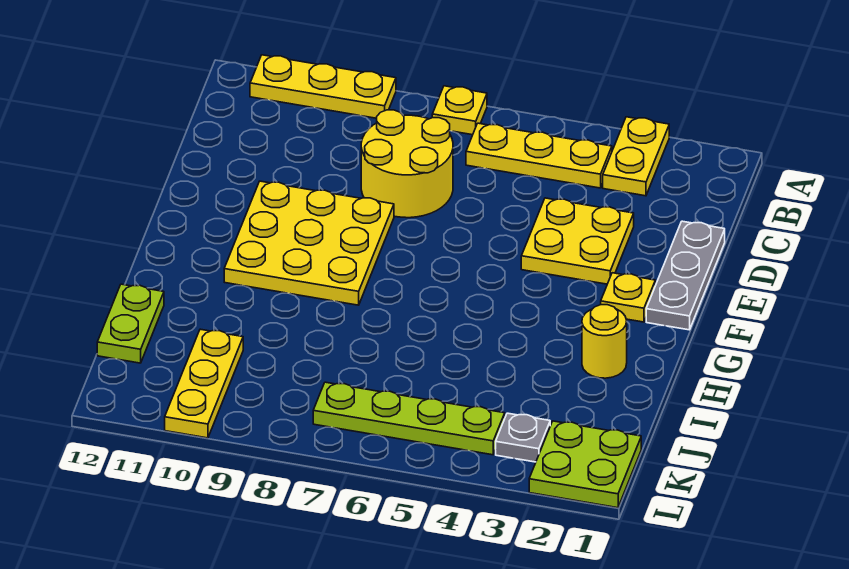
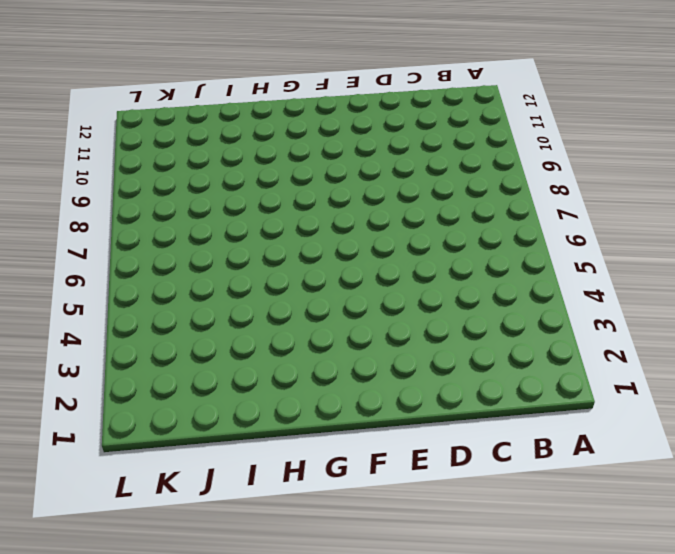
none -> yellow plate A3:B3 level 1
none -> yellow plate A7 level 1
none -> yellow plate A9:A11 level 1

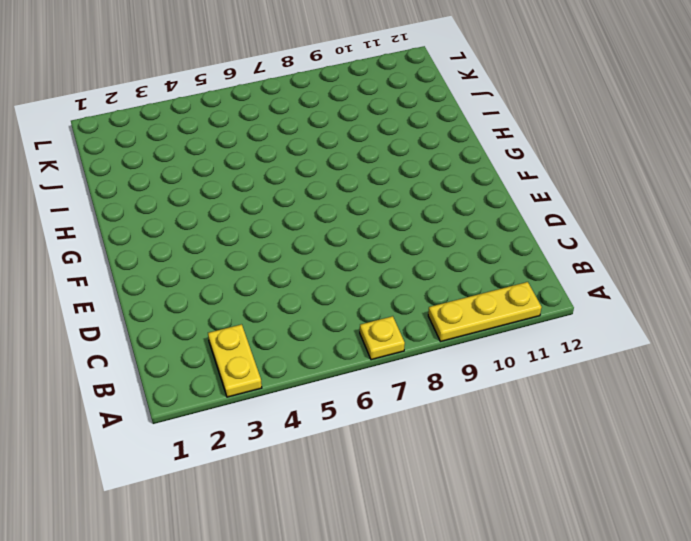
none -> yellow plate B4:B6 level 1
none -> yellow round brick C7:D8 level 1
none -> grey plate D1:F1 level 1

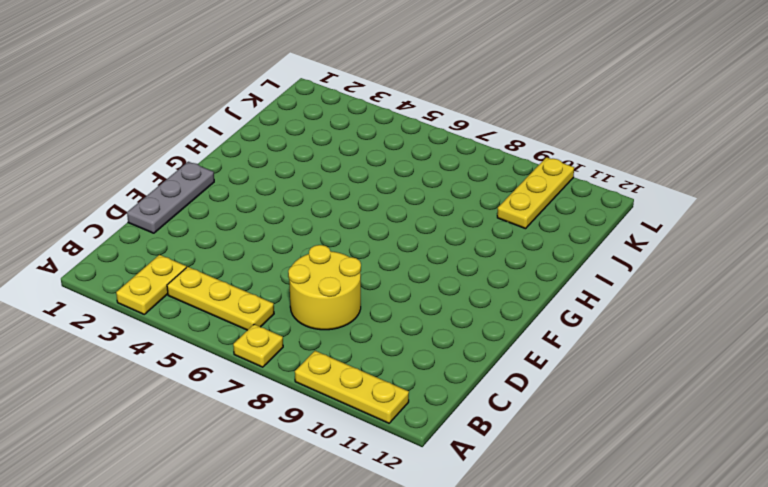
none -> yellow plate D3:E4 level 1
none -> yellow plate E8:G10 level 1
none -> yellow plate F2 level 1

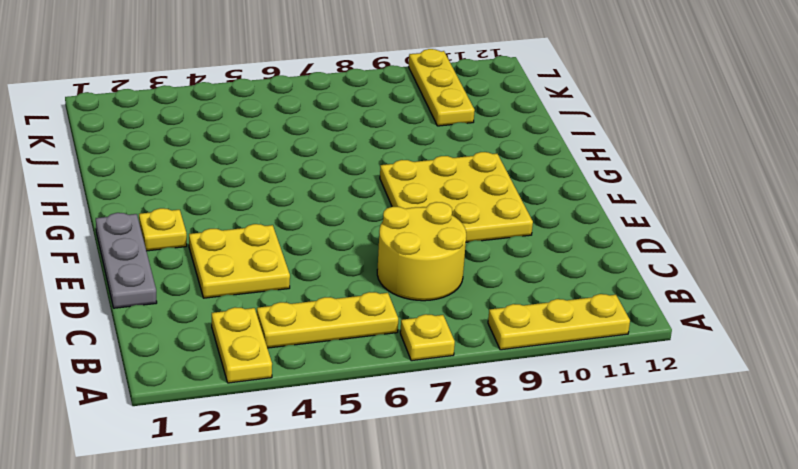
none -> yellow round brick H2 level 1
none -> lime plate I12:J12 level 1
none -> lime plate K1:L2 level 1

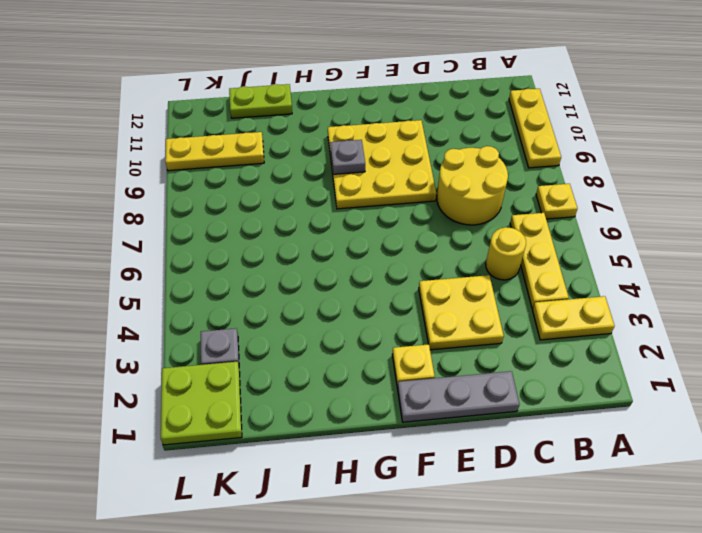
yellow round brick C5 level 1 -> yellow round brick H2 level 1
grey plate G9 level 2 -> none
none -> lime plate K4:K7 level 1

